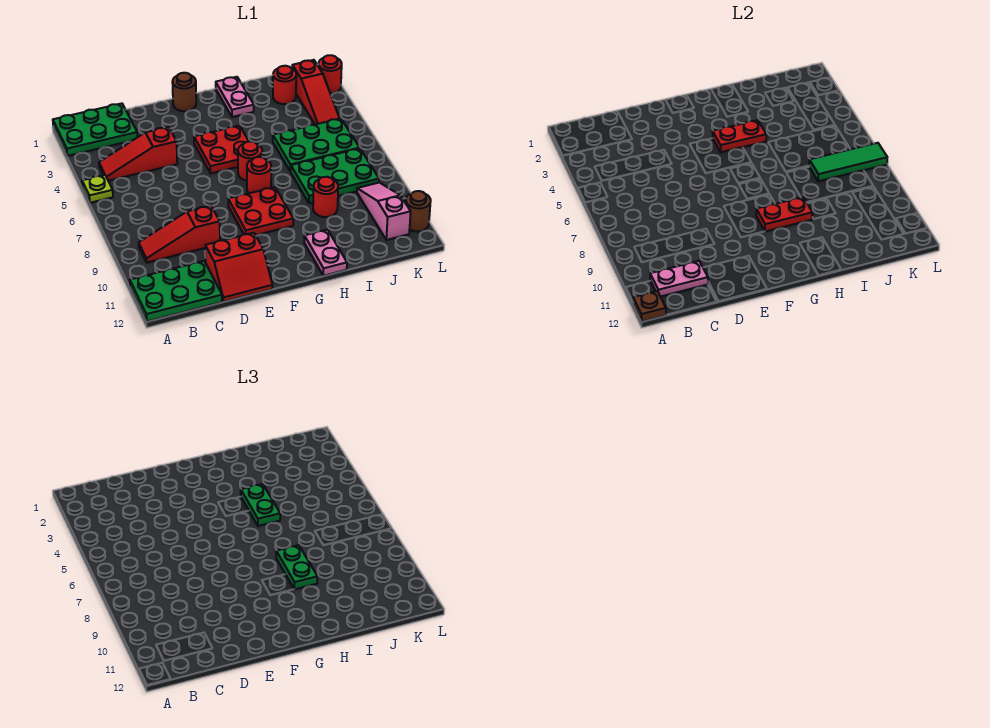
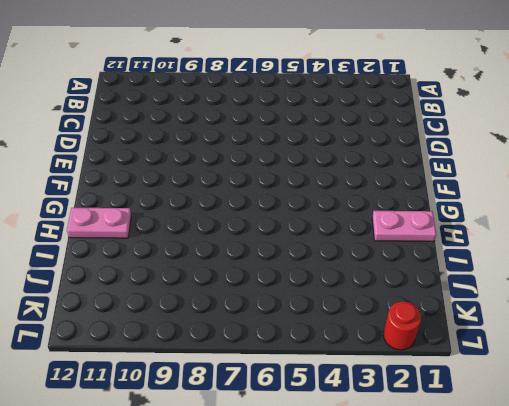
none -> green plate A1:C2 level 1
none -> lime plate A5 level 1
none -> green plate A11:C12 level 1

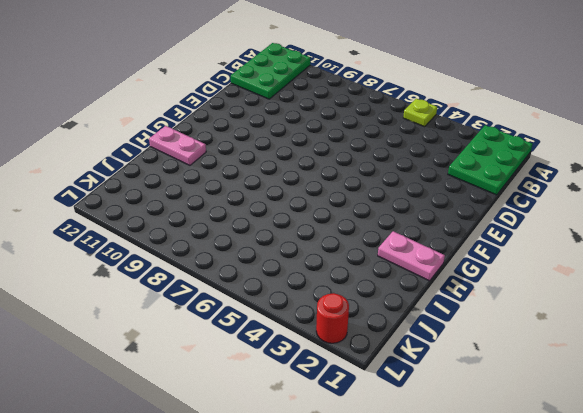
none -> red slope B4:D4 level 1 top D
none -> red slope B9:D9 level 1 top D
none -> red slope D11:E12 level 1 top 11

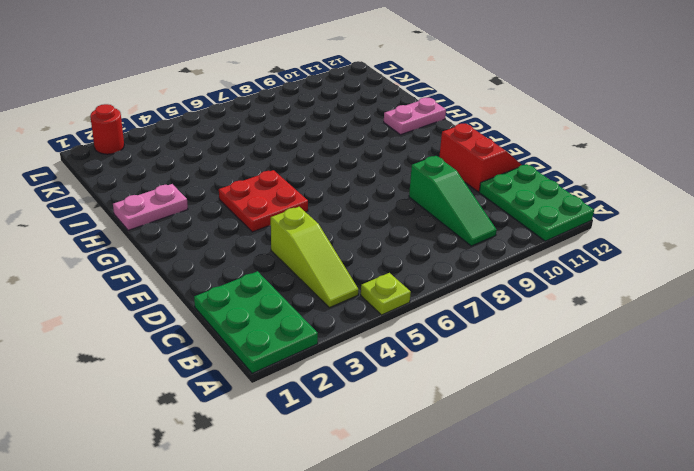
lime slope B4:D4 level 1 top D -> red slope B4:D4 level 1 top D
green slope B9:D9 level 1 top D -> red slope B9:D9 level 1 top D
none -> brown round brick F1 level 1
none -> red plate F8:G9 level 1
none -> red round brick G6 level 1

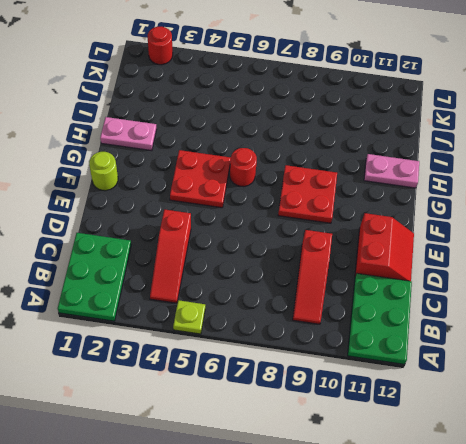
lime round brick F1 level 1 -> brown round brick F1 level 1
none -> red round brick G7 level 1
none -> green plate I5:K6 level 1
none -> green plate I7:K8 level 1

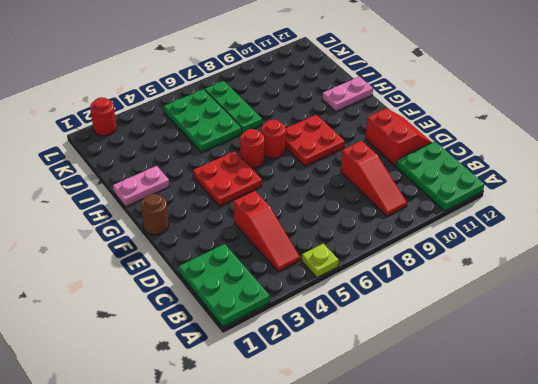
green plate I7:K7 level 1 -> green plate I7:K8 level 1
none -> red round brick I9 level 1
none -> red round brick J2 level 1
none -> red slope K2:K4 level 1 top 2

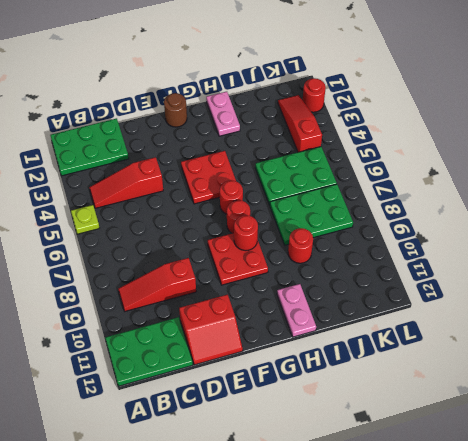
red round brick G8 level 2 -> red round brick J2 level 1
red slope K2:K4 level 1 top 4 -> red slope K2:K4 level 1 top 2
none -> pink slope K9:K11 level 1 top 11
none -> brown round brick L11 level 1
none -> brown plate A12 level 2

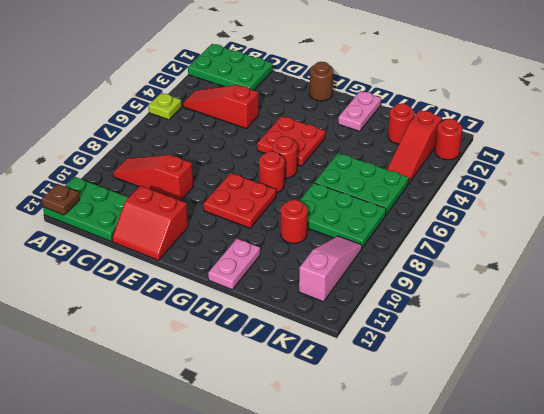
none -> brown round brick L11 level 1
none -> pink plate B11:C11 level 2
none -> red plate G4:H4 level 2

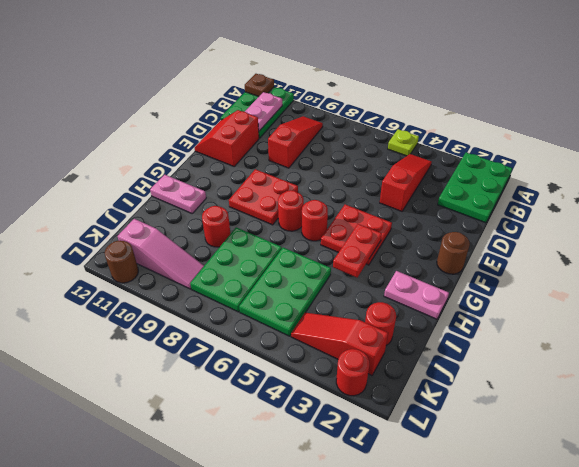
none -> red plate G9:H9 level 2
none -> green tile J7:L7 level 2
none -> green plate H4:H5 level 3

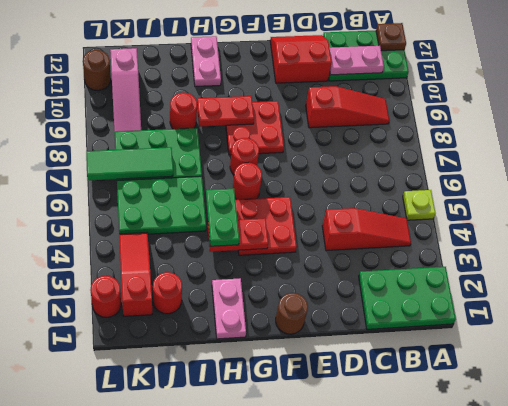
none -> green plate H8:H9 level 3

